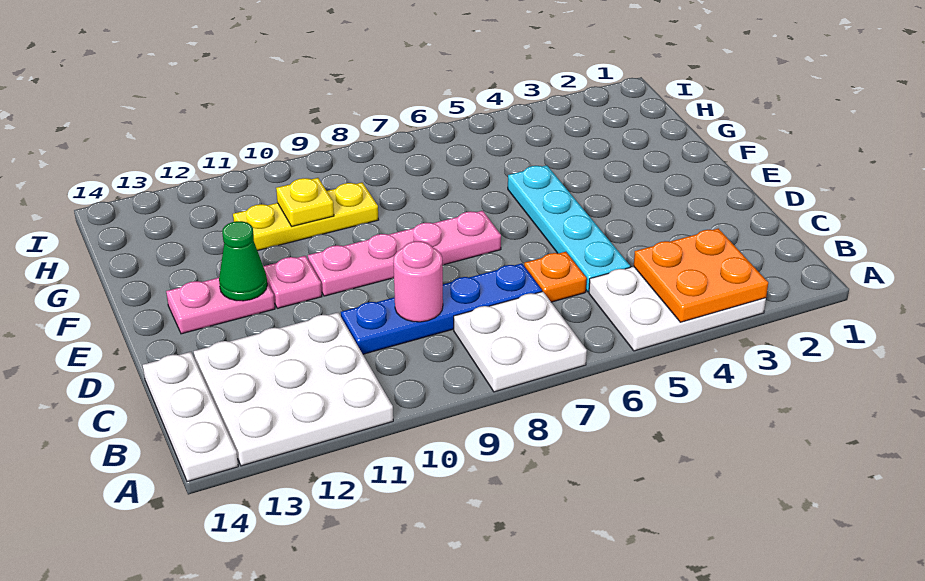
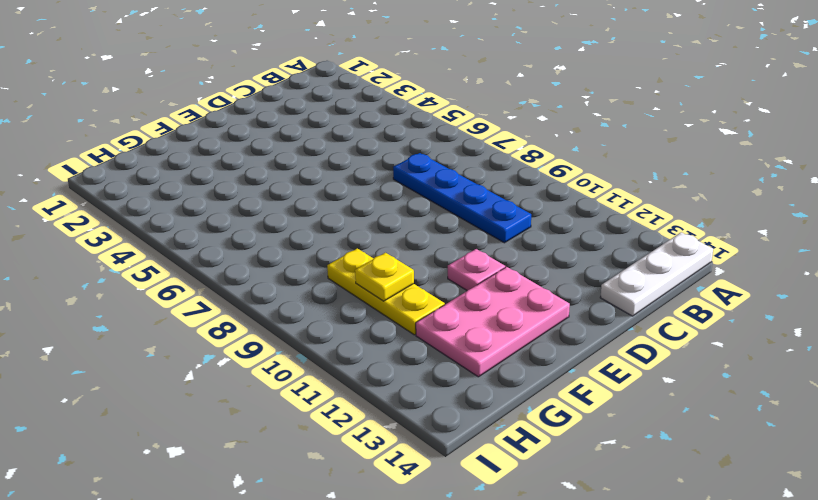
pink plate E12:G13 level 1 -> pink plate E12:E13 level 1
none -> white plate A3:B5 level 1
none -> white plate A7:B8 level 1
none -> white plate A11:C13 level 1

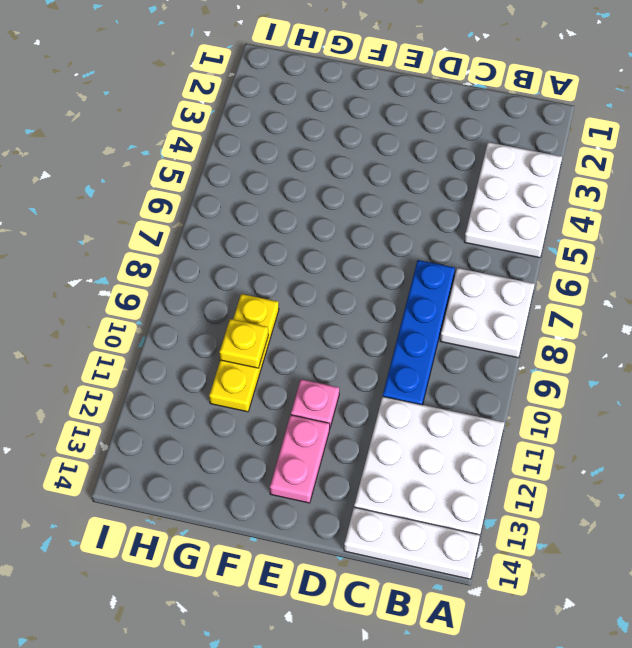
none -> cyan plate C5:F5 level 1
none -> orange plate C6 level 1
none -> pink plate E7:E10 level 1

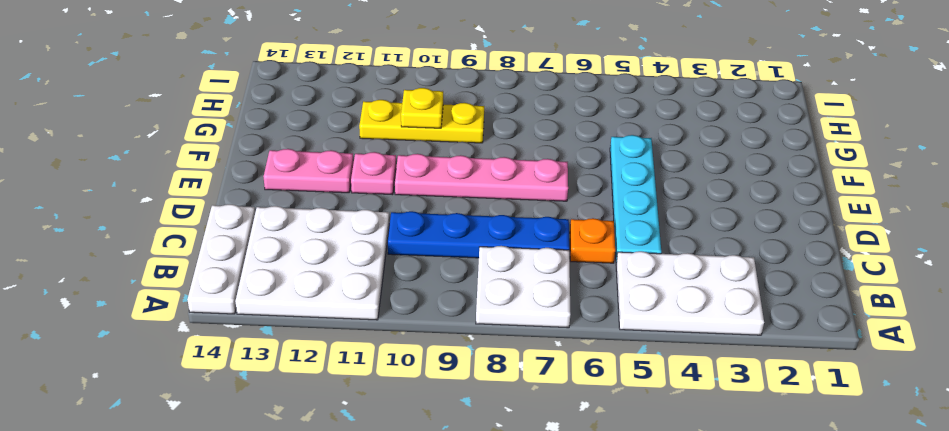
none -> orange plate A3:B4 level 2
none -> pink round brick C9 level 2
none -> green cone E12 level 2

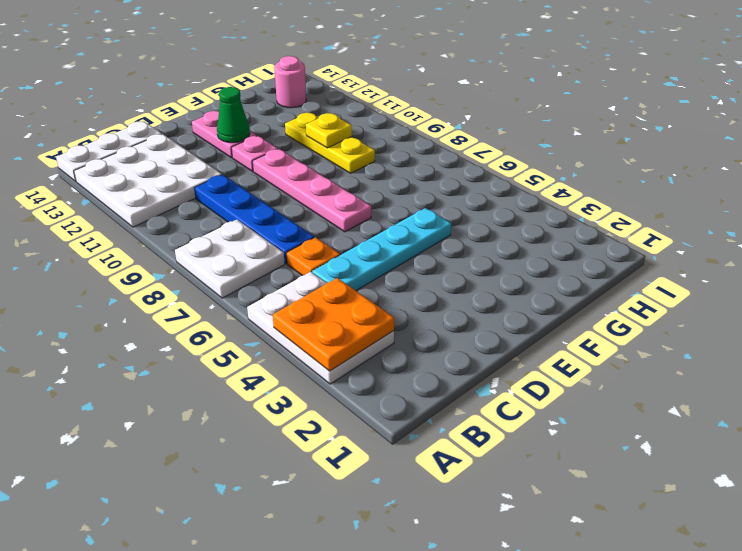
pink round brick H13 level 1 -> pink round brick C9 level 2

